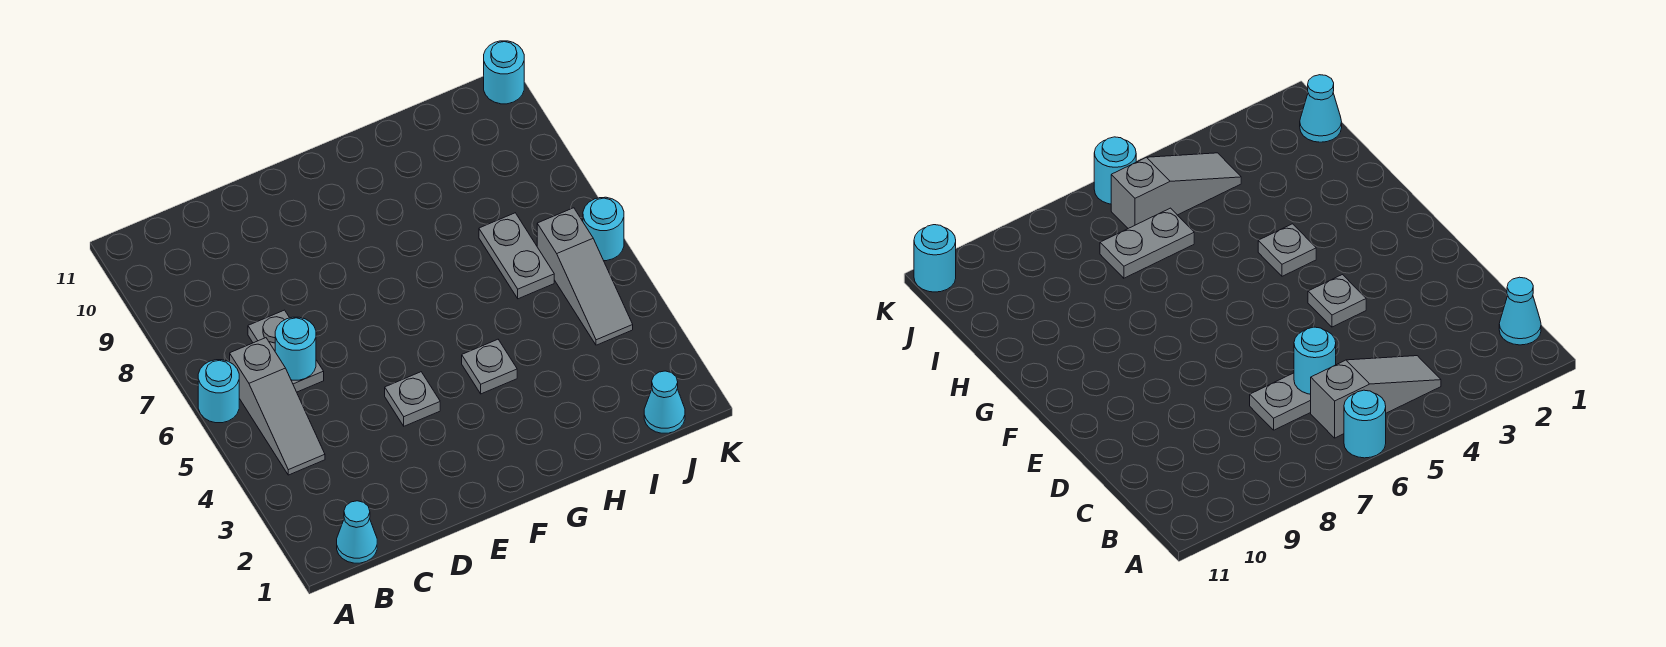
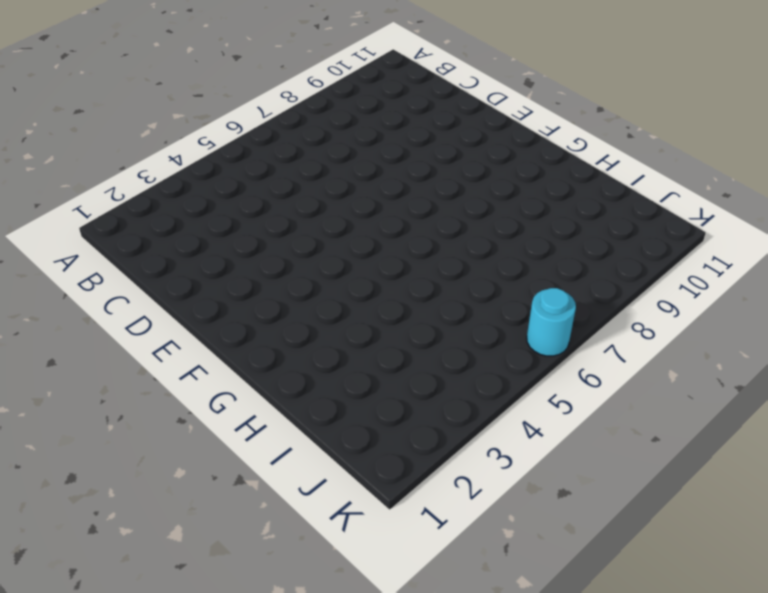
none -> cyan round brick A6 level 1
none -> cyan cone B1 level 1
none -> grey slope B4:B6 level 1 top 6

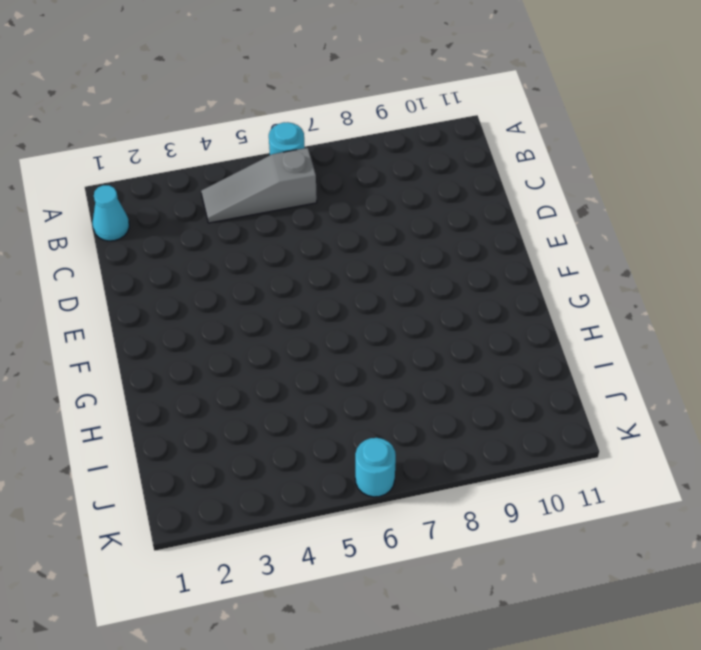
none -> grey plate C6:C7 level 1
none -> grey plate E4 level 1
none -> grey plate G4 level 1

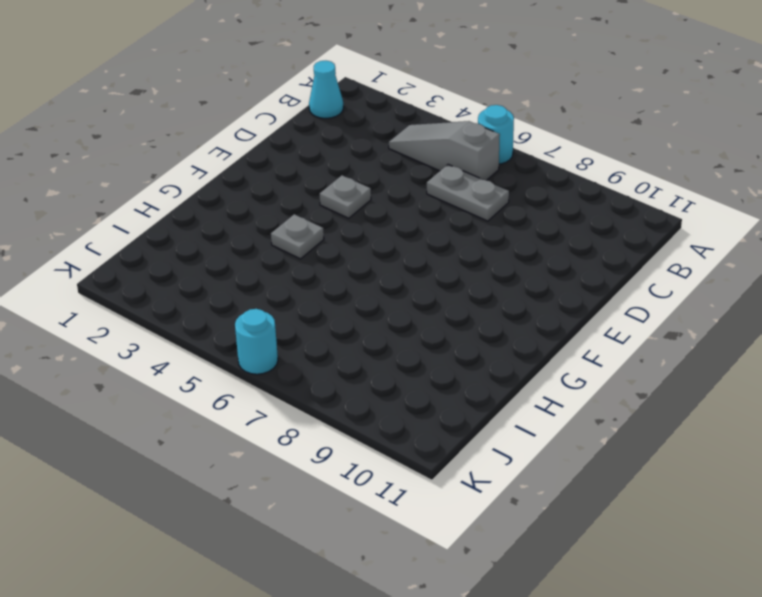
none -> grey plate I6:I7 level 1
none -> cyan cone J1 level 1
none -> grey slope J4:J6 level 1 top 6

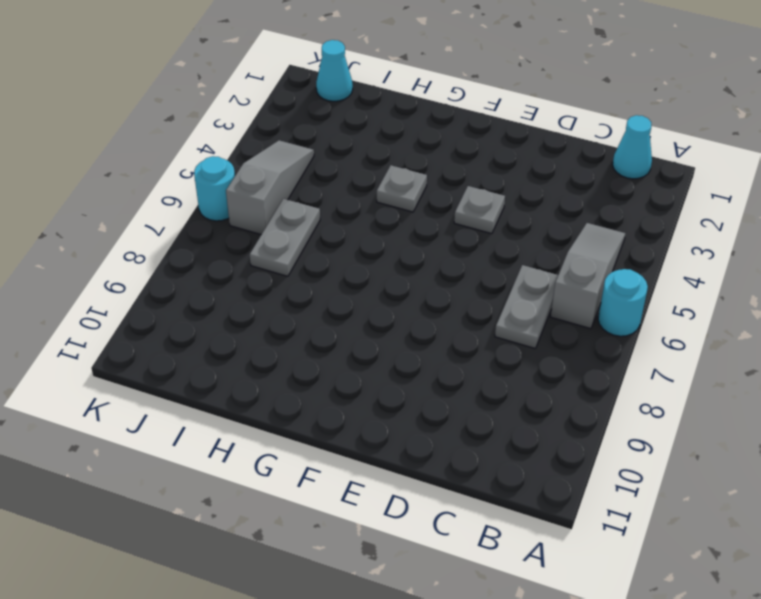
none -> cyan round brick K11 level 1
none -> cyan round brick C6 level 2

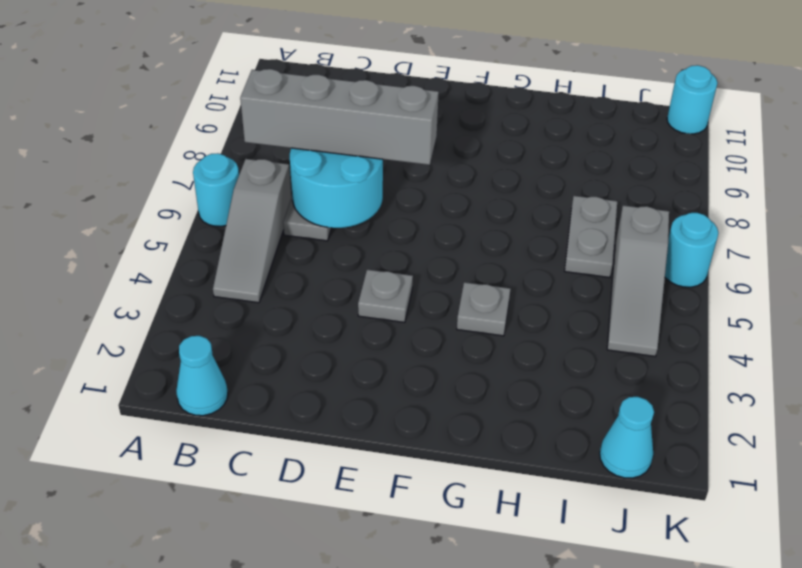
grey brick B7:E7 level 3 -> none
cyan round brick C6:D7 level 2 -> cyan round brick C6 level 2

